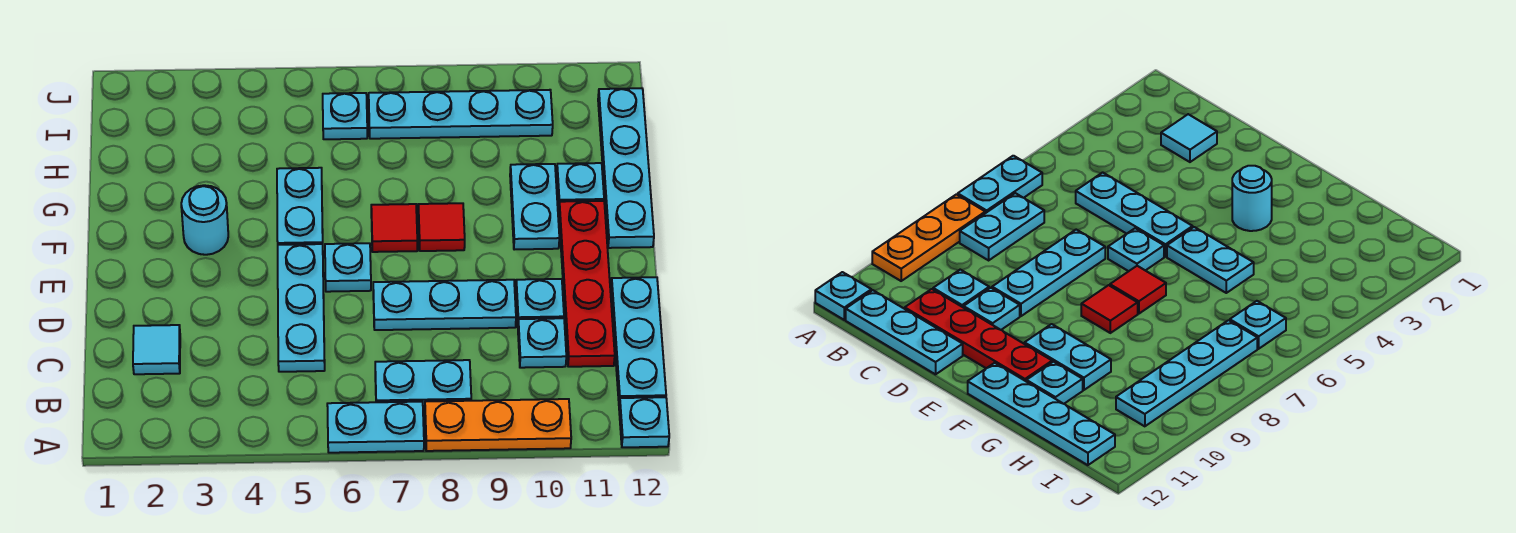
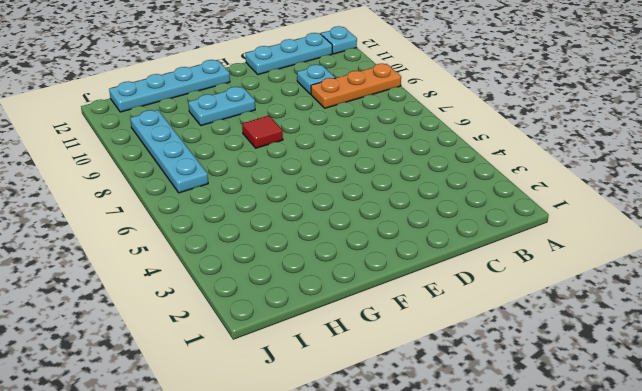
orange plate A9:C9 level 1 -> orange plate A8:A10 level 1
none -> cyan plate A6:A7 level 1
none -> cyan plate B7:B8 level 1
none -> cyan tile C2 level 1

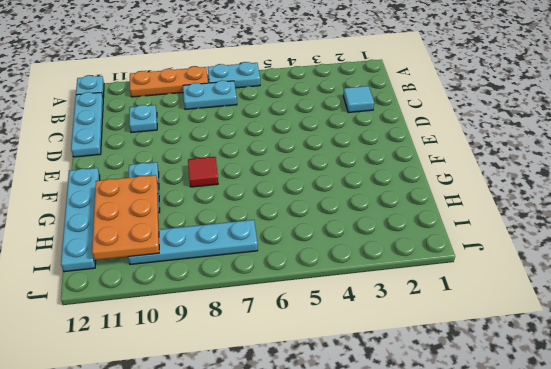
orange plate G10:I11 level 2 -> none
none -> cyan plate C5:E5 level 1
none -> red plate C11:F11 level 1
none -> cyan plate D7:D9 level 1

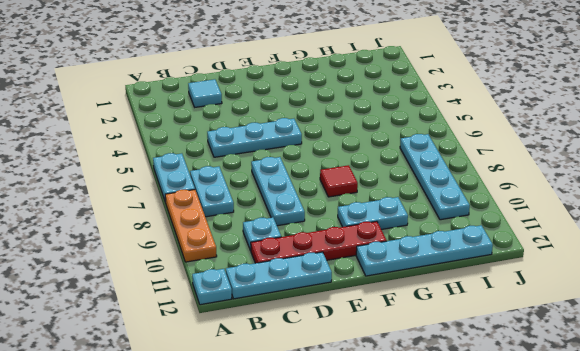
none -> cyan plate D10 level 1
none -> cyan plate E6 level 1
none -> cyan round brick F3 level 1

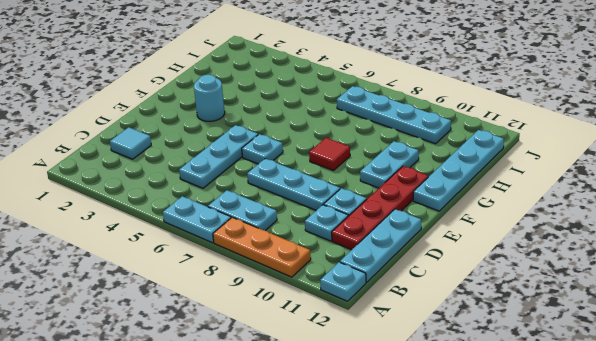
none -> cyan plate F5:G5 level 1
none -> red tile F7 level 1
none -> cyan plate G11 level 1

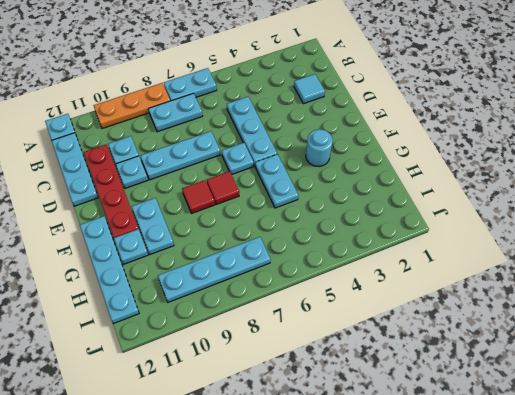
none -> cyan plate I6 level 1

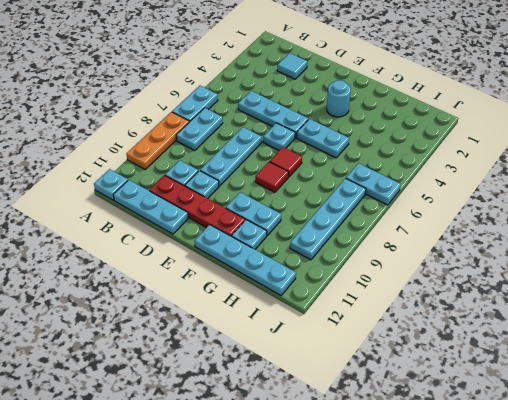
cyan plate I6:J6 level 1 -> cyan plate I6 level 1

